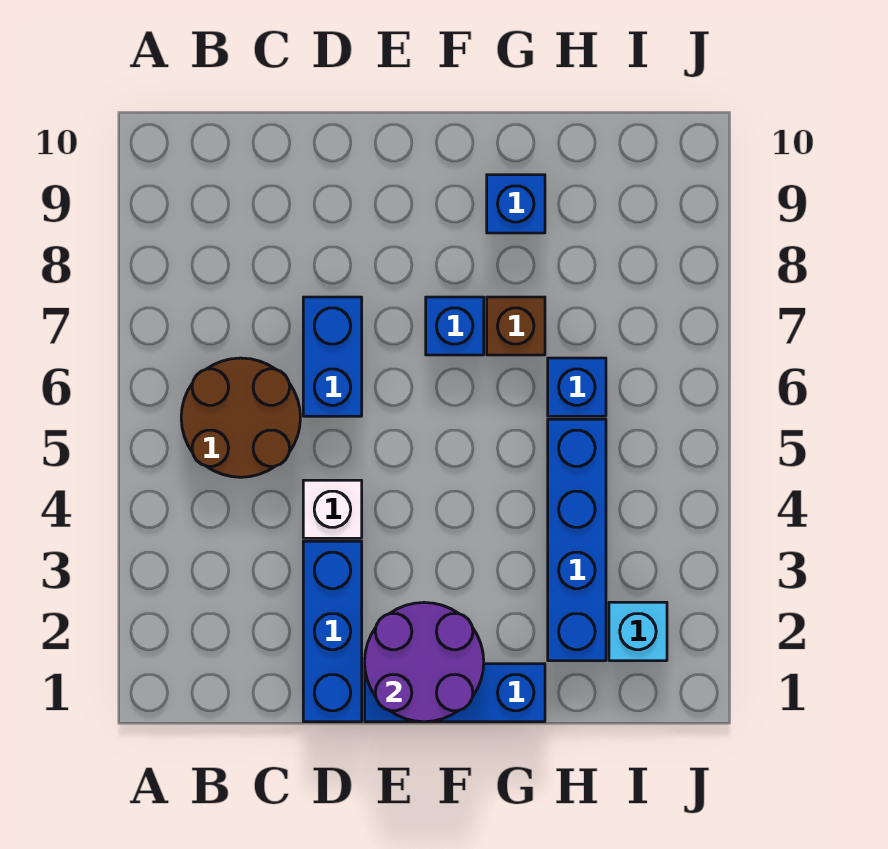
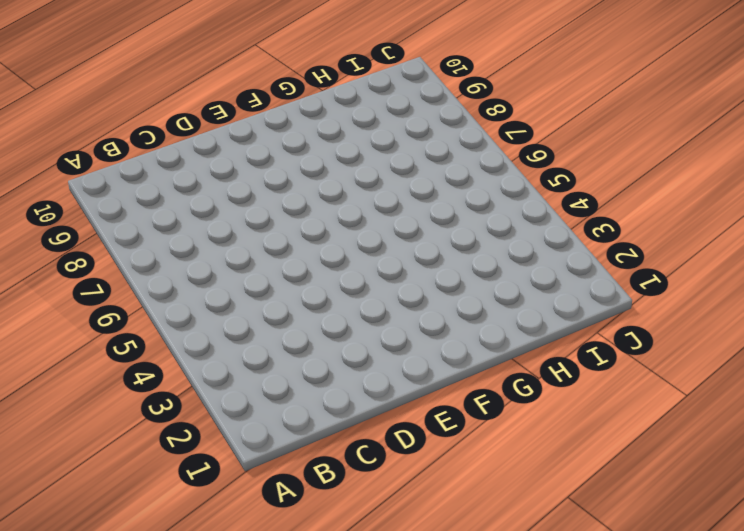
none -> brown round brick B5:C6 level 1
none -> blue brick D1:D3 level 1
none -> white brick D4 level 1

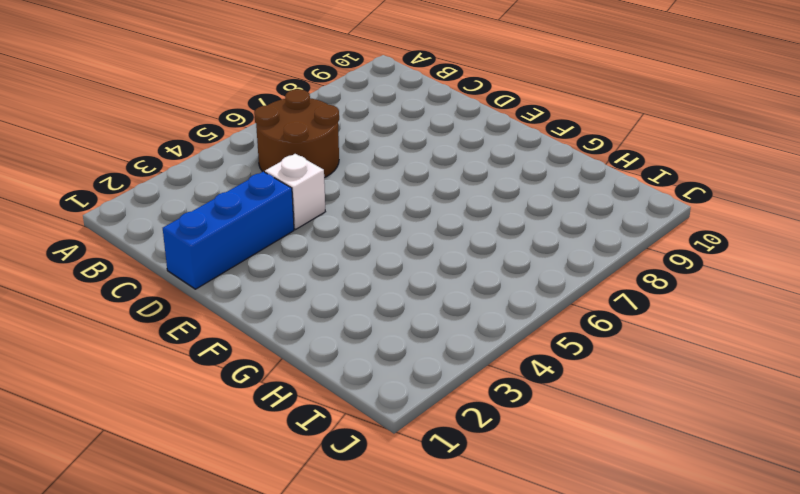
none -> blue brick D6:D7 level 1
none -> blue brick E1:G1 level 1
none -> blue brick F7 level 1

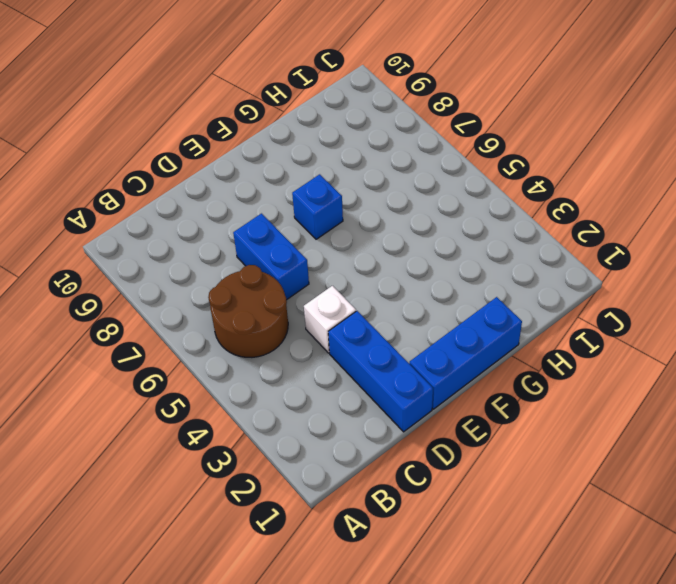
none -> brown brick G7 level 1
none -> blue brick G9 level 1
none -> blue brick H2:H5 level 1

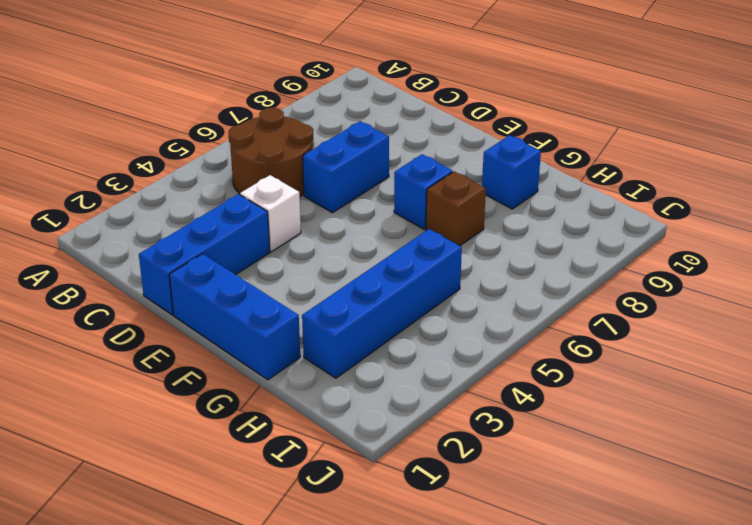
none -> blue brick H6 level 1
none -> cyan brick I2 level 1
none -> purple round brick E1:F2 level 2

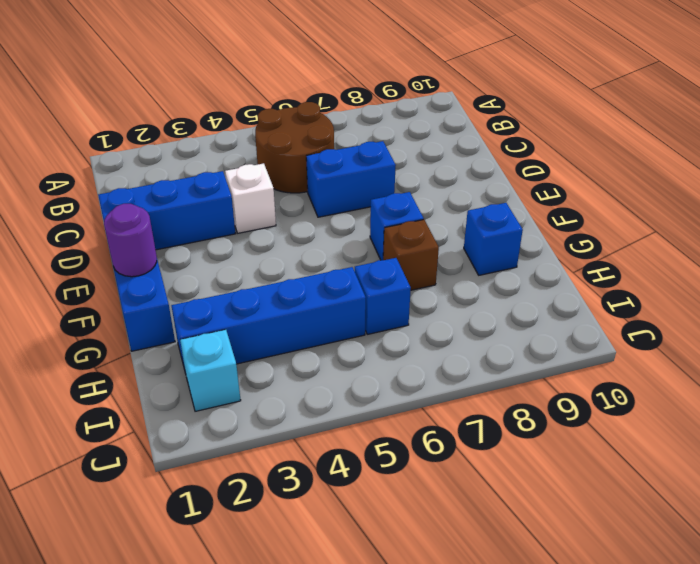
purple round brick F1 level 2 -> purple round brick E1:F2 level 2

